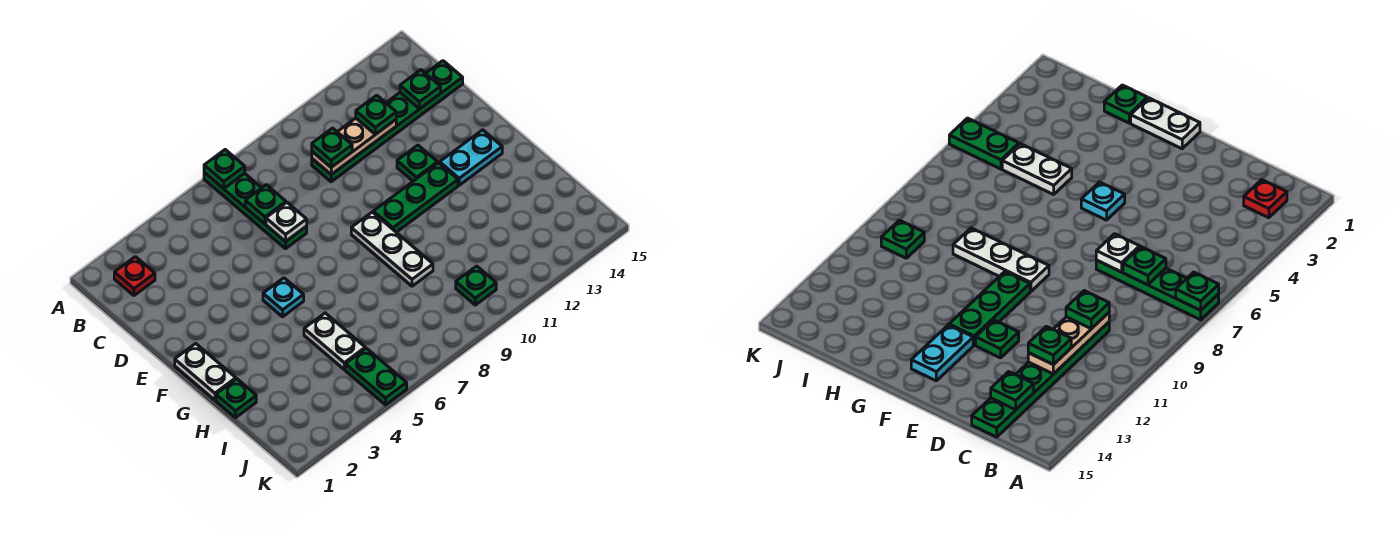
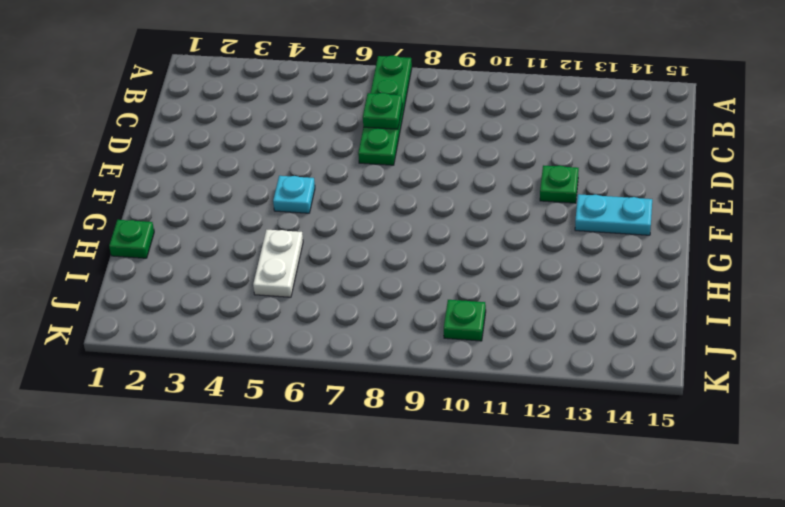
none -> red plate B2 level 1
none -> green plate C10:C15 level 1
none -> white plate F1:G1 level 1

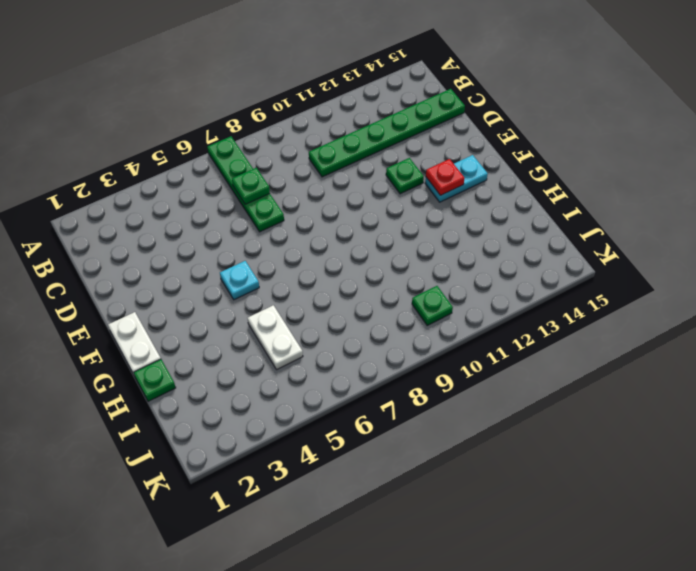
red plate F13 level 2 -> red plate B2 level 1
none -> white plate F9:H9 level 1
none -> green plate F10:F12 level 1
none -> green plate J5:K5 level 1

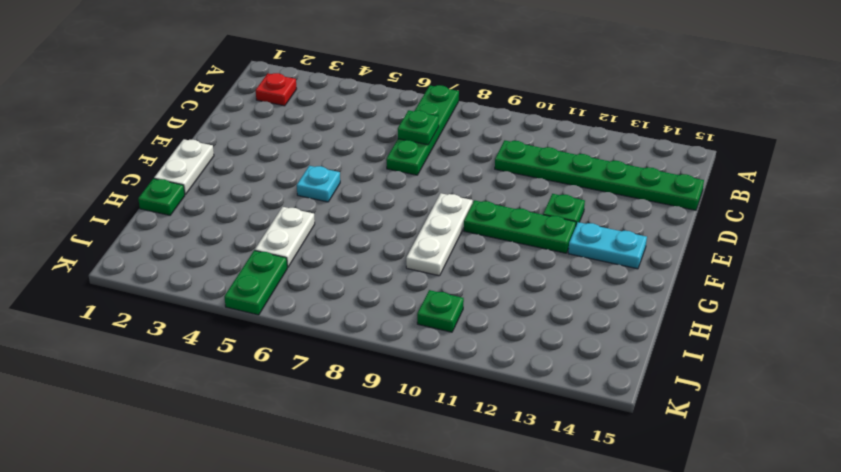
none -> green plate A7 level 2
none -> tan plate C10:C12 level 2
none -> green plate C14 level 2

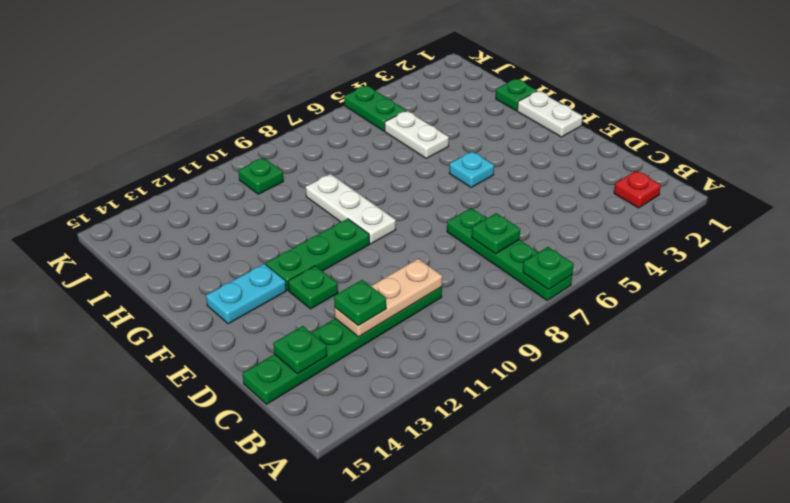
none -> white plate D7 level 2
none -> green plate C10 level 3

